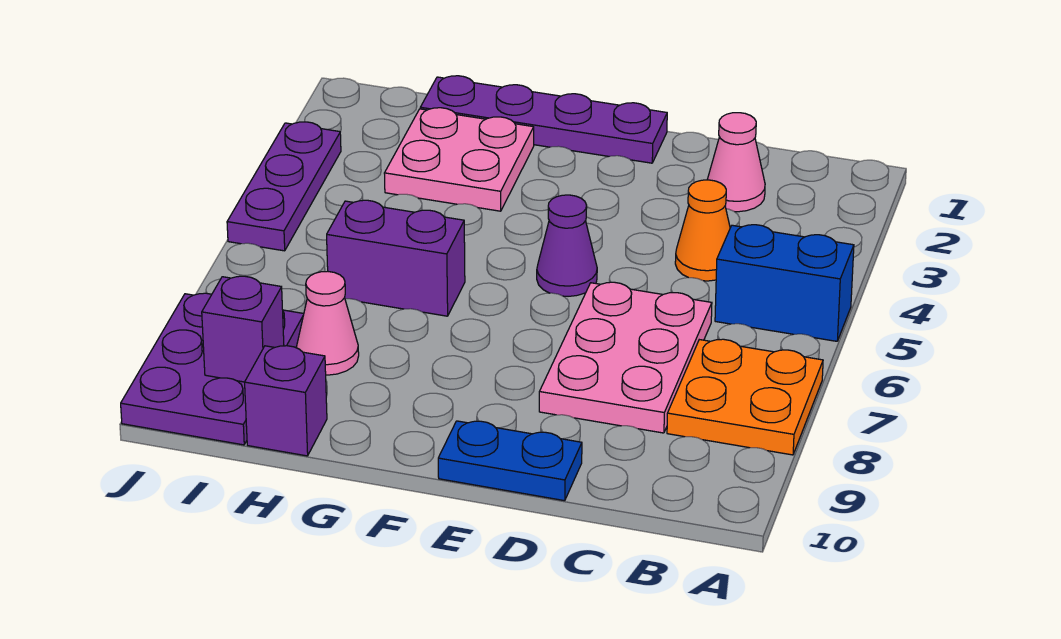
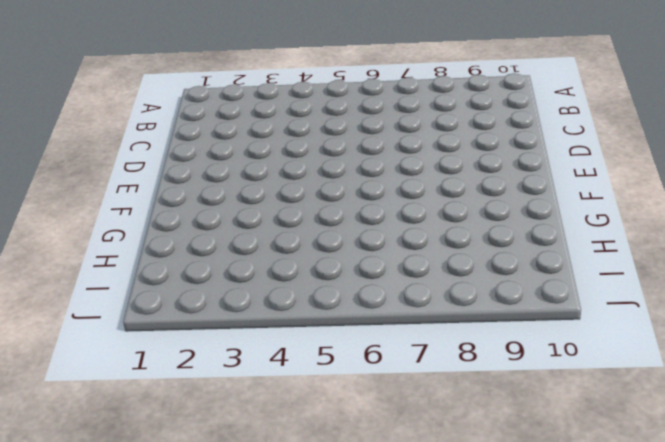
none -> blue brick A5:B5 level 1
none -> orange plate A7:B8 level 1
none -> pink cone C2 level 1

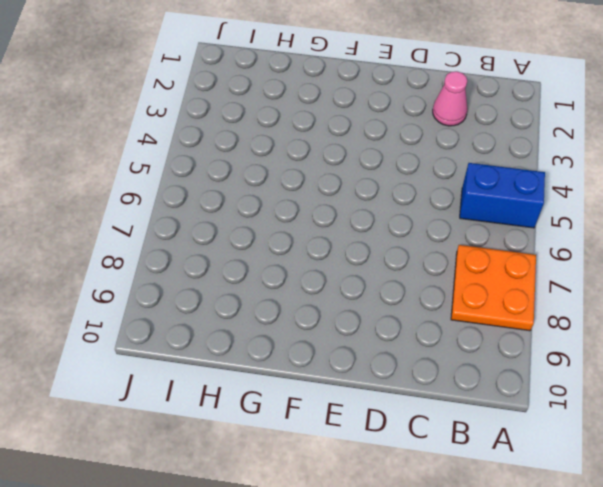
none -> orange cone C4 level 1
none -> pink plate C6:D8 level 1
none -> blue plate D10:E10 level 1

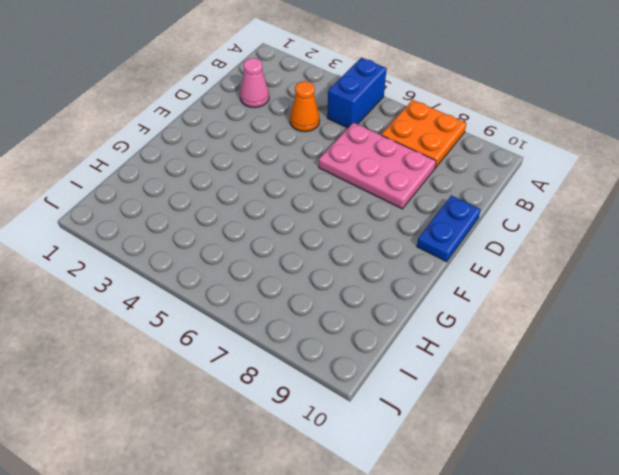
none -> purple plate E1:H1 level 1
none -> purple cone E5 level 1
none -> pink plate G2:H3 level 1

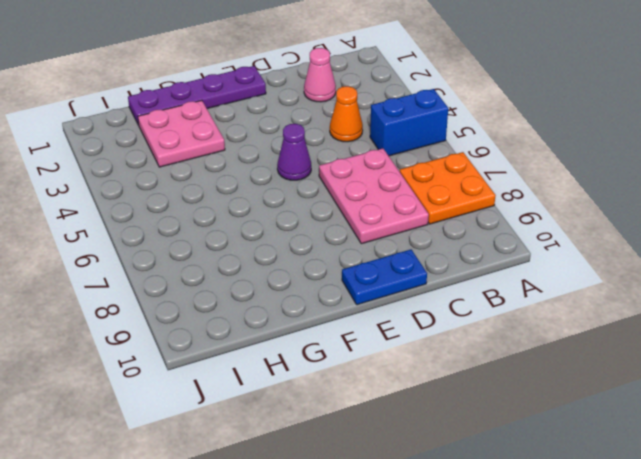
none -> purple brick G6:H6 level 1
none -> pink cone H8 level 1
none -> purple brick H10 level 1

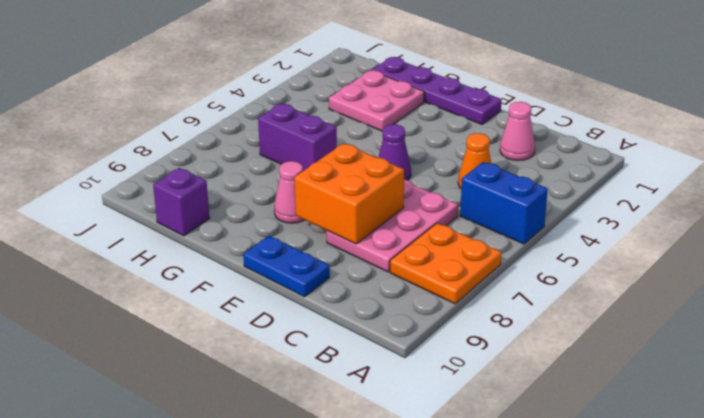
orange brick D7:E8 level 2 -> none
pink cone F8 level 1 -> pink cone H8 level 1
none -> purple plate I8:J10 level 1
none -> purple plate J3:J5 level 1
none -> purple brick I9 level 2

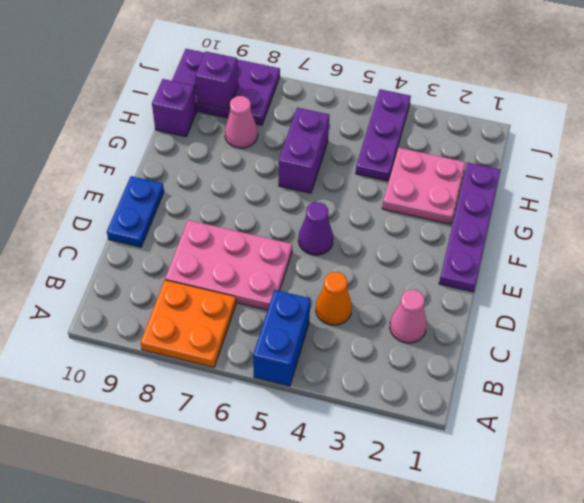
purple plate H4:J4 level 1 -> purple plate J3:J5 level 1

